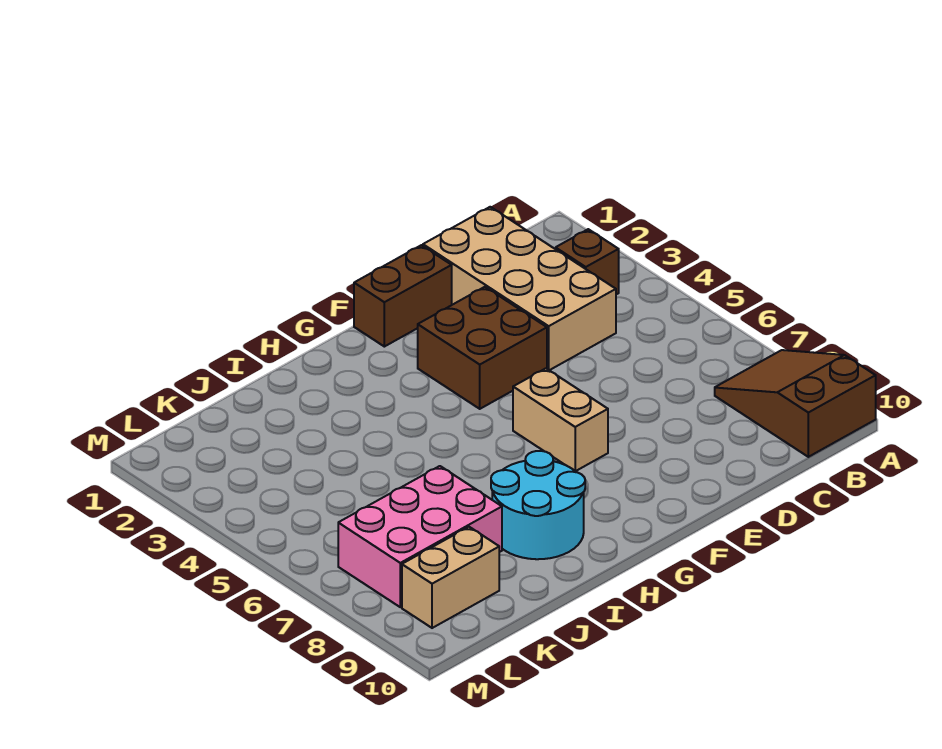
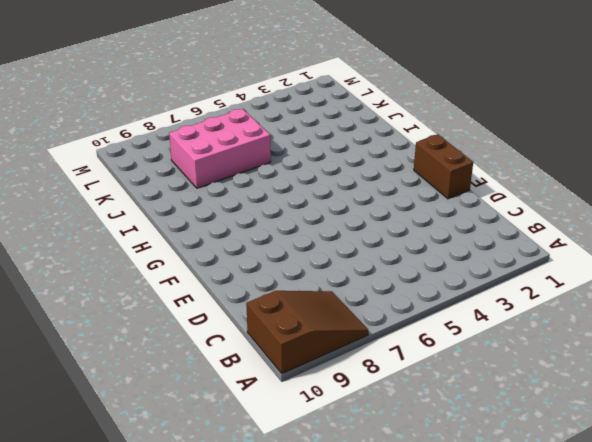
pink brick J6:K8 level 1 -> pink brick J7:L8 level 1
none -> brown brick B3 level 1
none -> tan brick C1:D4 level 1

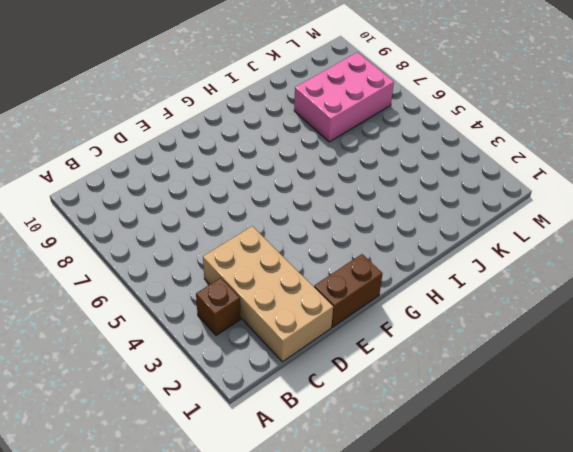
none -> brown slope A8:B10 level 1 top 10
none -> brown brick E3:F4 level 1

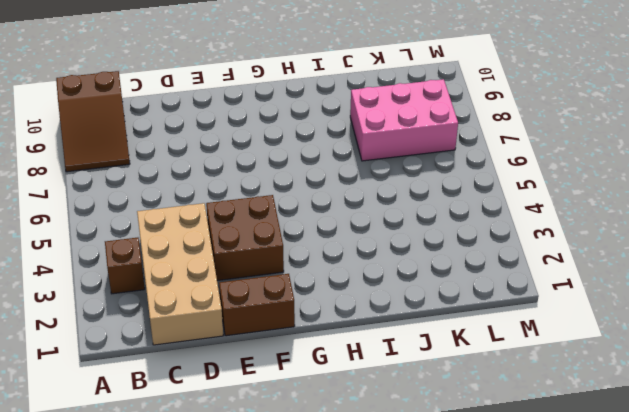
none -> tan brick F6:F7 level 1
none -> cyan round brick H8:I9 level 1

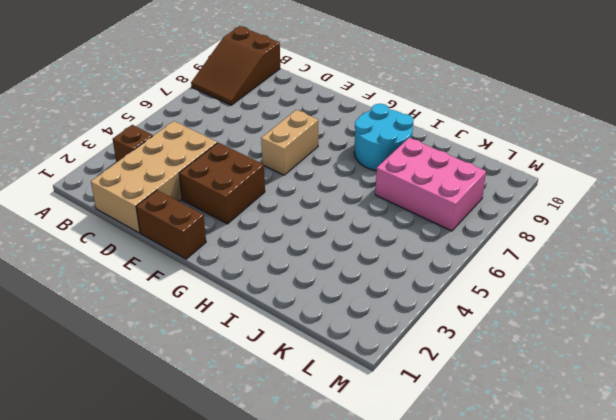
none -> tan brick K9:L9 level 1

